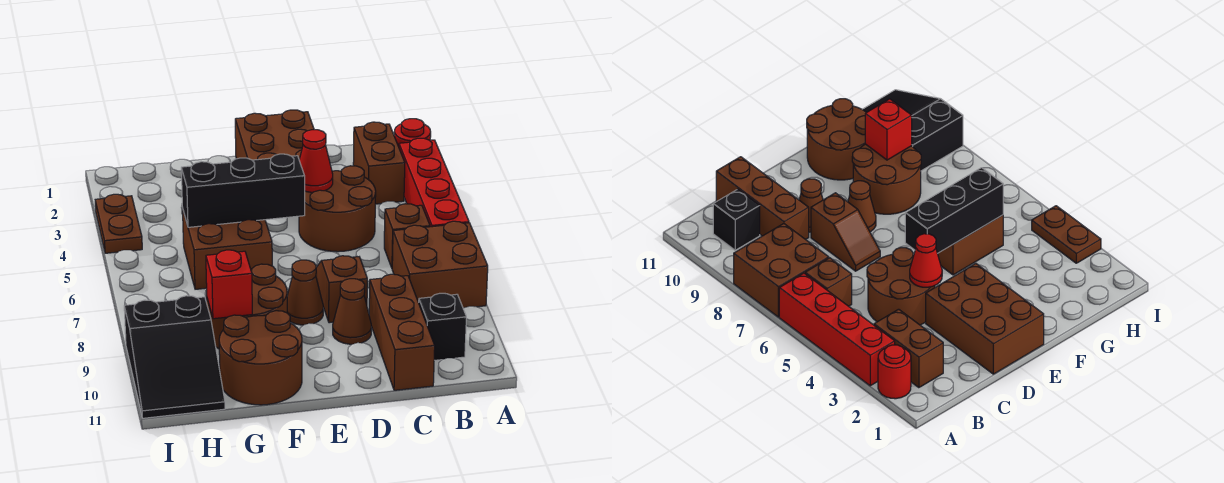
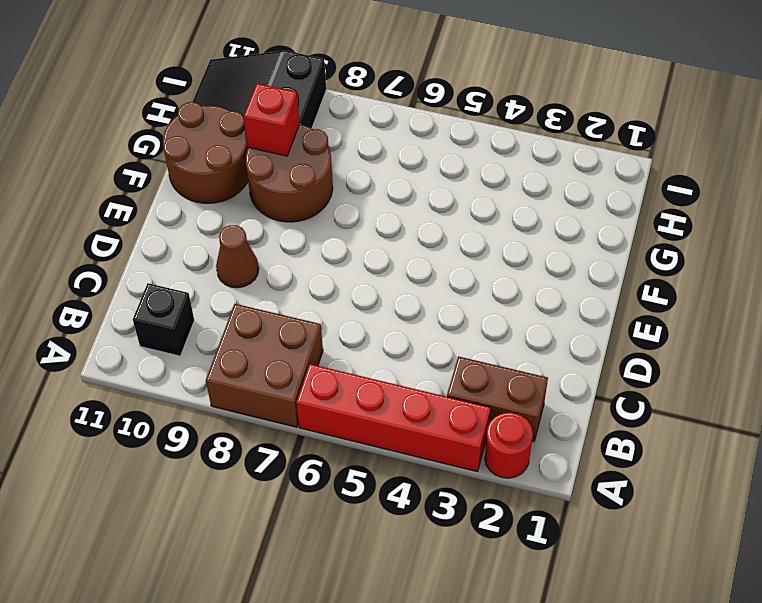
none -> brown brick B6 level 1
none -> brown round brick C4:D5 level 1
none -> brown brick C9:C11 level 1

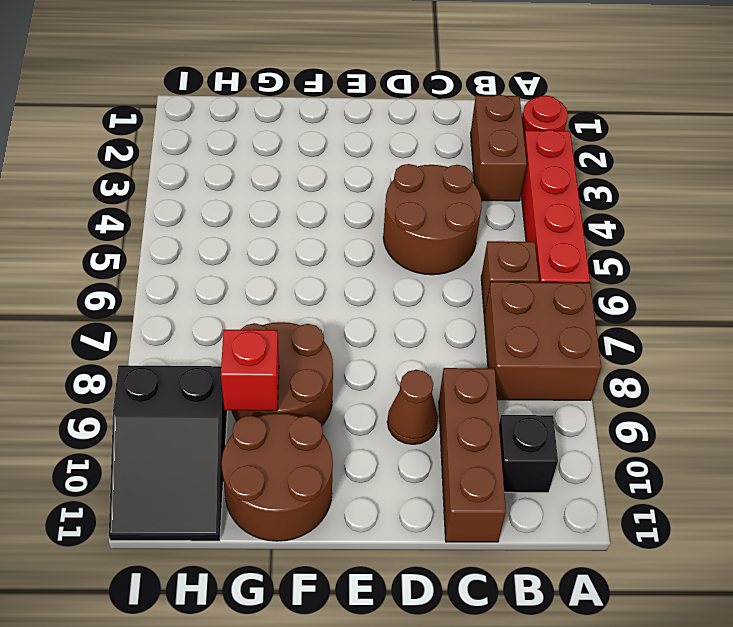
none -> brown brick D1:E3 level 1
none -> brown slope D7:D8 level 1 top 8
none -> brown cone E8 level 1

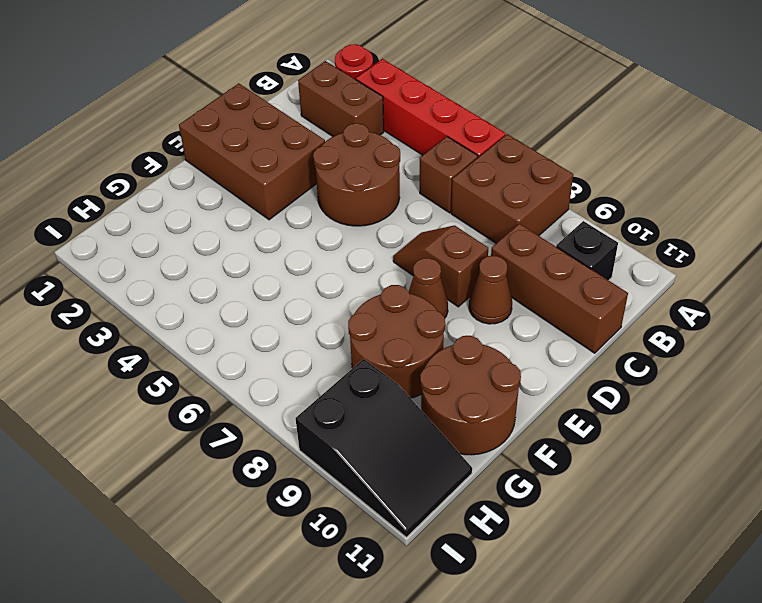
none -> brown brick F5:G6 level 1
none -> brown plate I3:I4 level 1
none -> red cone D4 level 2

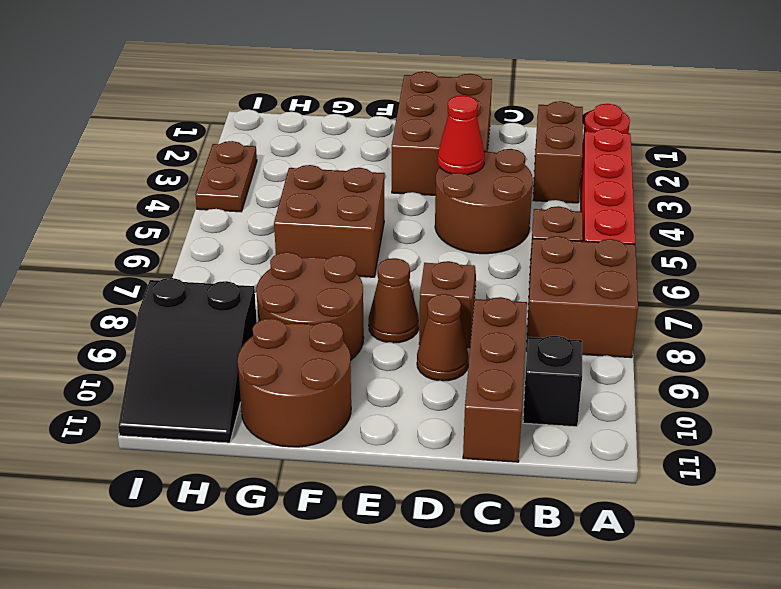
none -> black brick E5:G5 level 2
none -> red brick G9 level 2

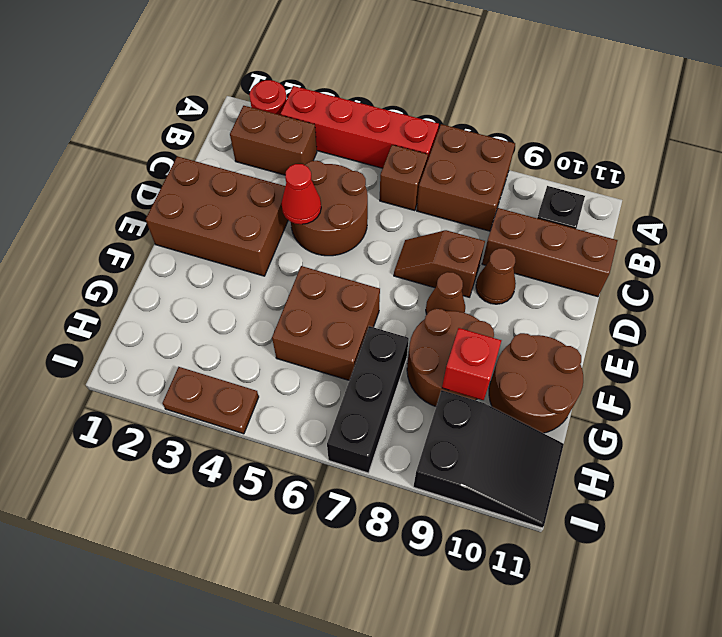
black brick G7:I7 level 1 -> black brick E5:G5 level 2

